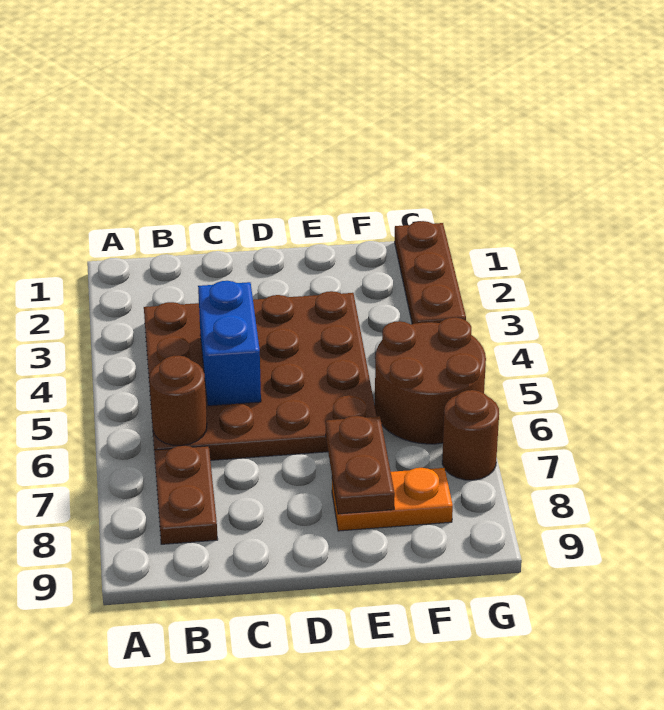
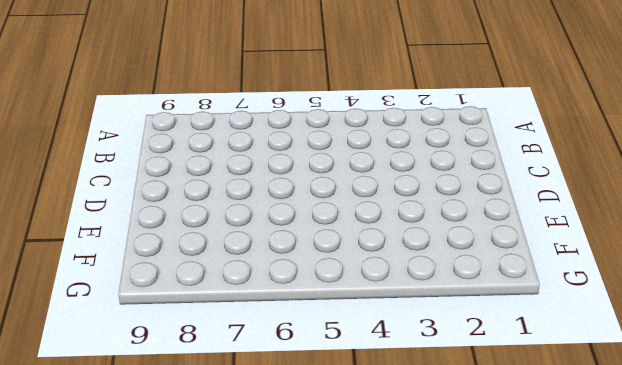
none -> brown plate B3:E6 level 1
none -> brown plate B7:B8 level 1

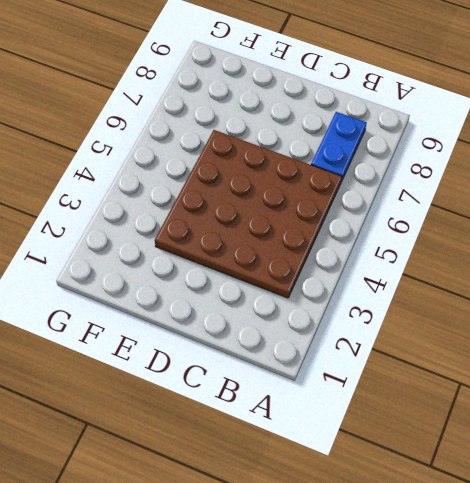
blue plate B7:B8 level 1 -> brown plate B7:B8 level 1
none -> orange plate E8:F8 level 1
none -> brown round brick F5:G6 level 1

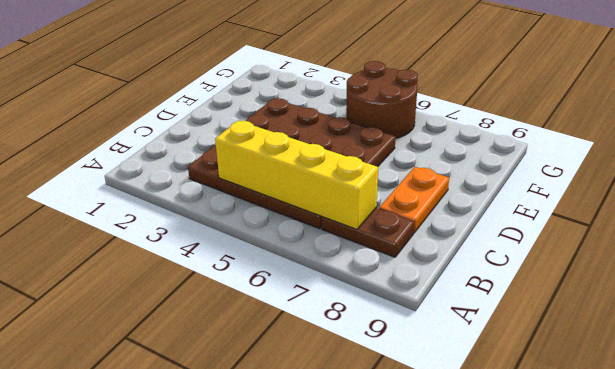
yellow brick B4:B7 level 2 -> brown round brick B6 level 2
orange plate C8:D8 level 1 -> orange plate E8:F8 level 1
none -> brown plate G1:G3 level 1
none -> brown round brick G7 level 1

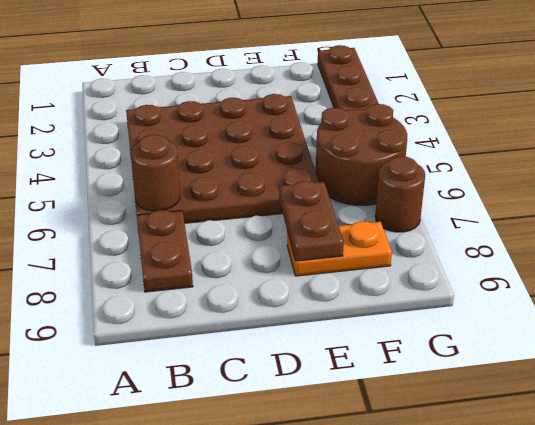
none -> blue brick C4:C5 level 2

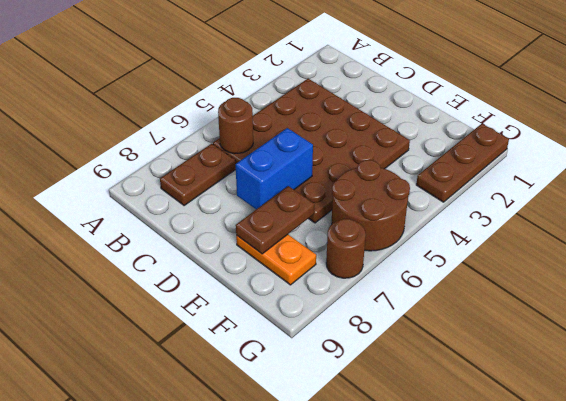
blue brick D6:D7 level 2 -> blue brick C4:C5 level 2

